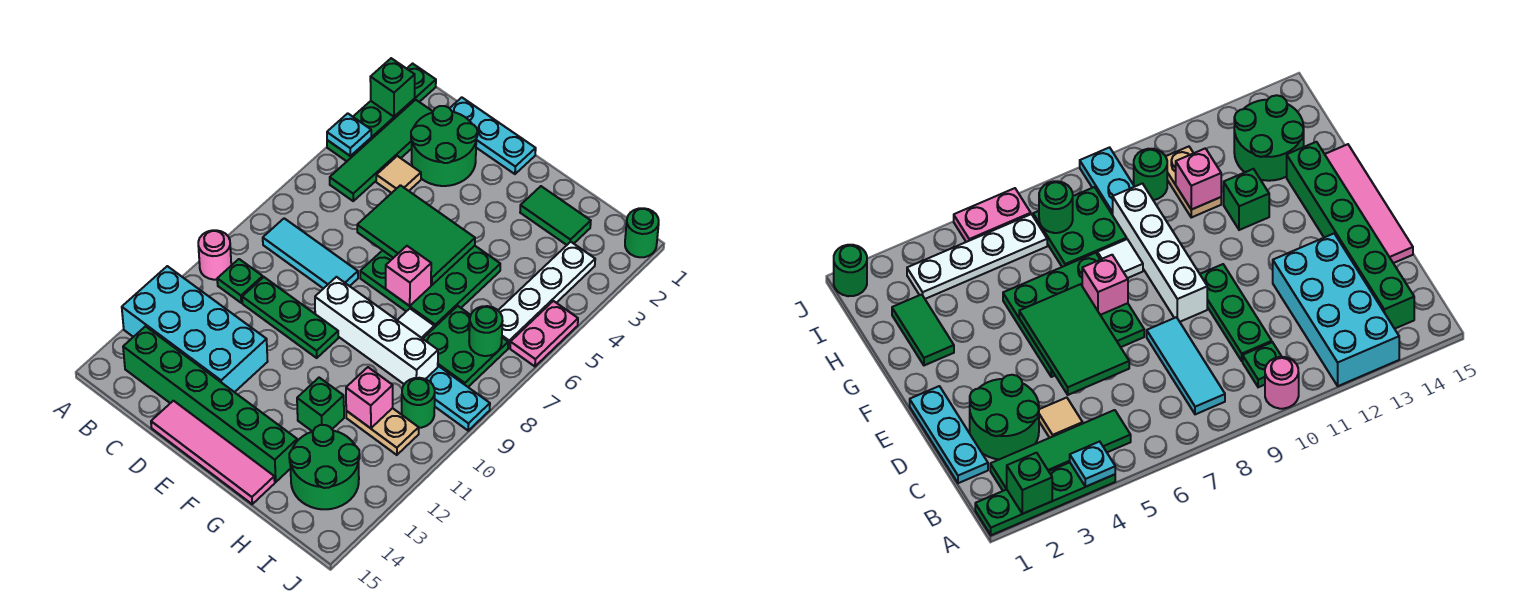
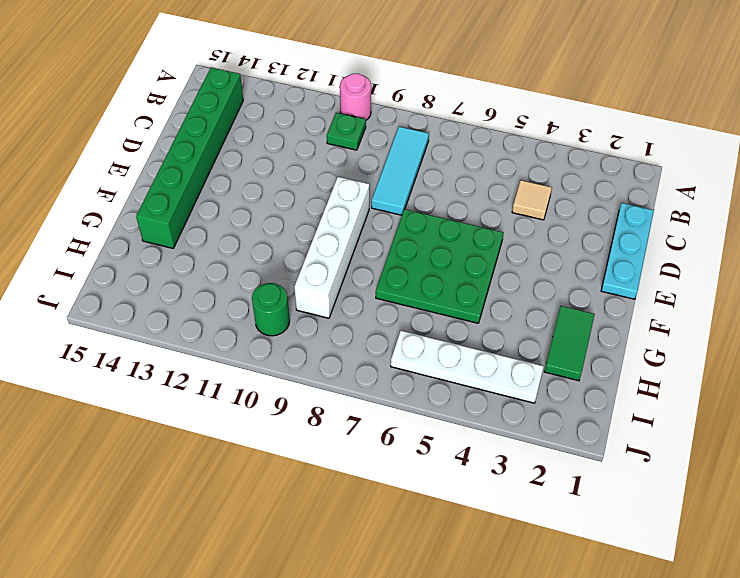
none -> green plate A1:A4 level 1
none -> cyan brick A12:D13 level 1
none -> green tile B2:B5 level 1
none -> green round brick C2:D3 level 1

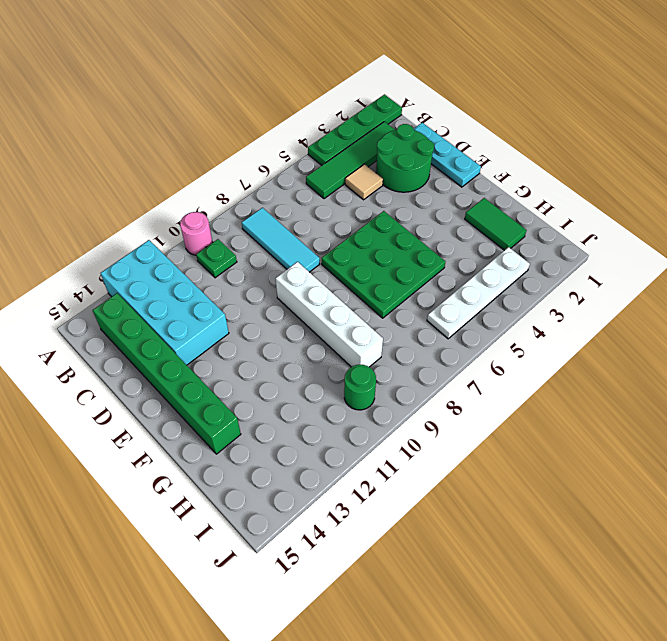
none -> green plate C10:E10 level 1
none -> pink tile D15:G15 level 1
none -> white tile G8 level 1
none -> green brick G12 level 1

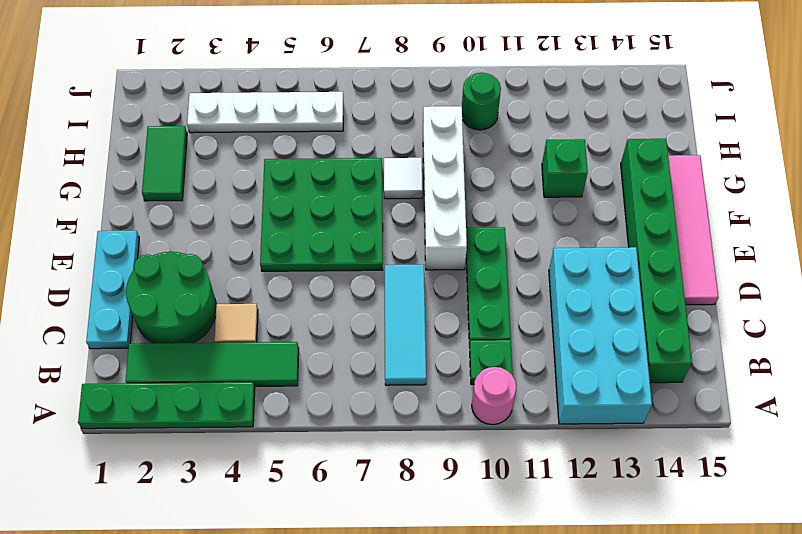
none -> green plate H7:I8 level 1
none -> tan plate H11:I11 level 1
none -> green round brick H13:I14 level 1
none -> cyan plate I9:J9 level 1

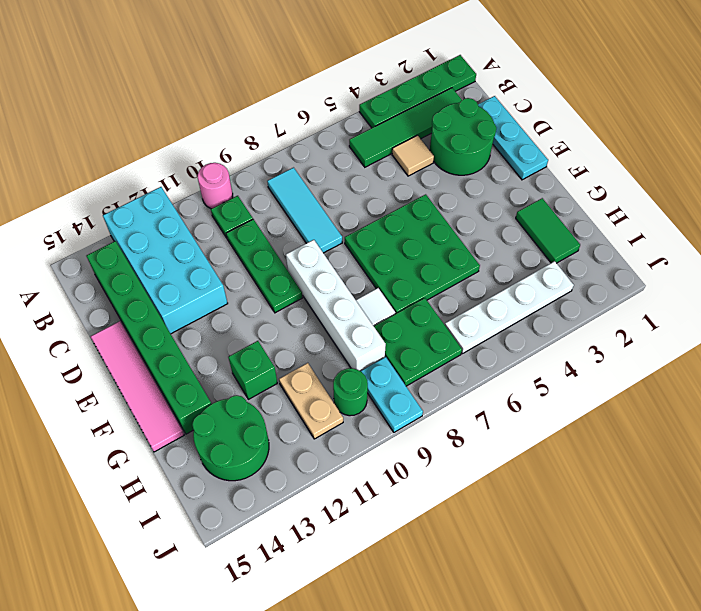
none -> green round brick J1 level 1
none -> pink plate J5:J6 level 1
none -> green brick A2 level 2
none -> cyan plate A4 level 2

